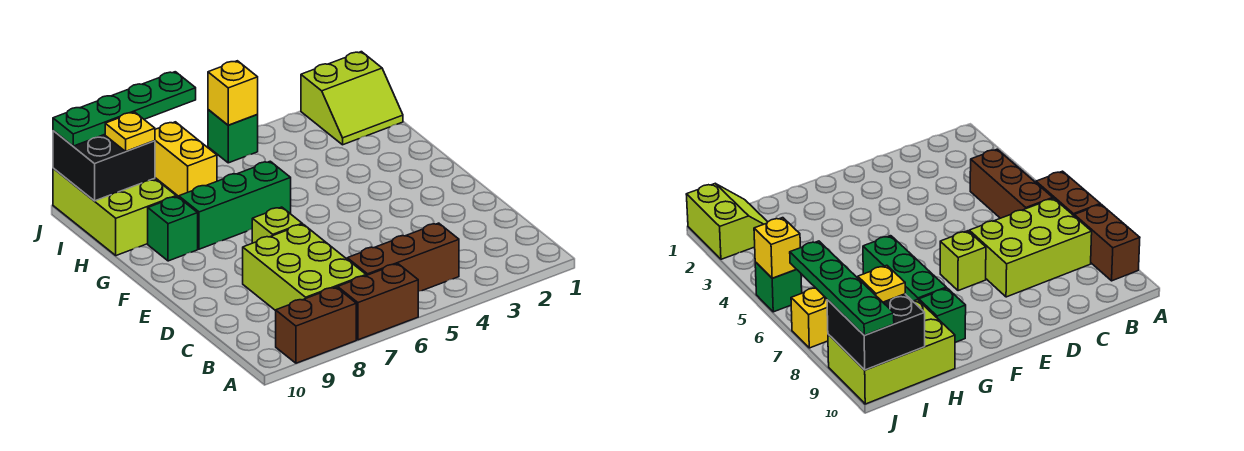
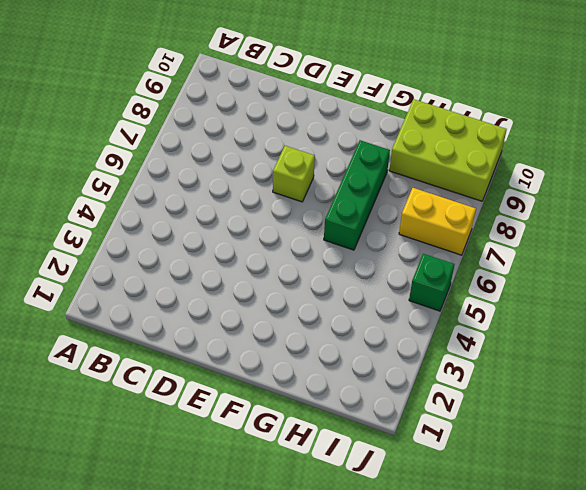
none -> brown brick A6:A7 level 1
none -> brown brick A8:A9 level 1
none -> brown brick B4:B6 level 1

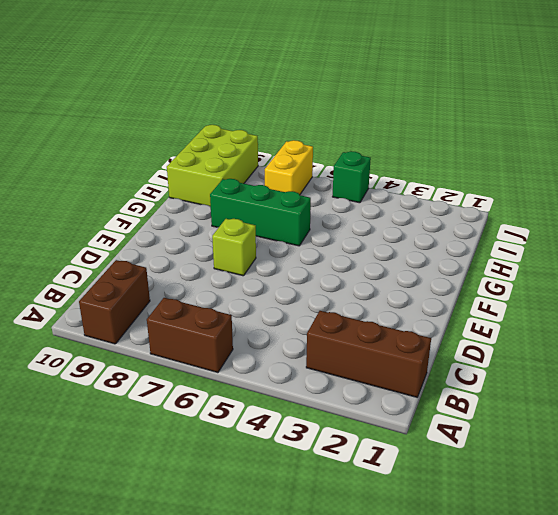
brown brick A9:B9 level 1 -> brown brick A8:A9 level 1
brown brick B1:B3 level 1 -> brown brick B4:B6 level 1
none -> lime brick B7:D8 level 1
none -> green brick G9 level 1
none -> lime slope I1:J2 level 1 top J

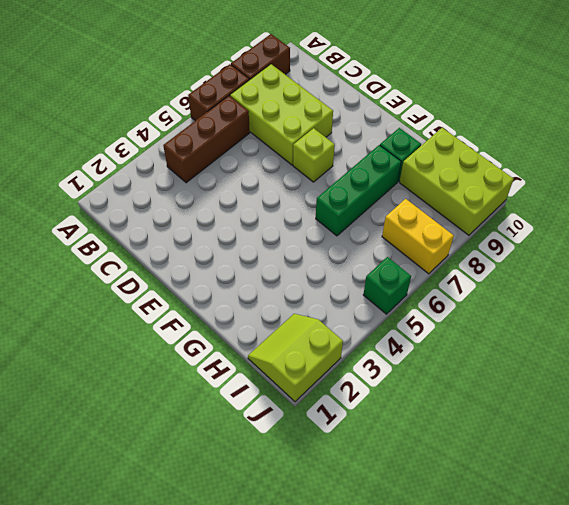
none -> black brick I9:J10 level 2
none -> yellow brick J5 level 2
none -> yellow plate I9 level 3

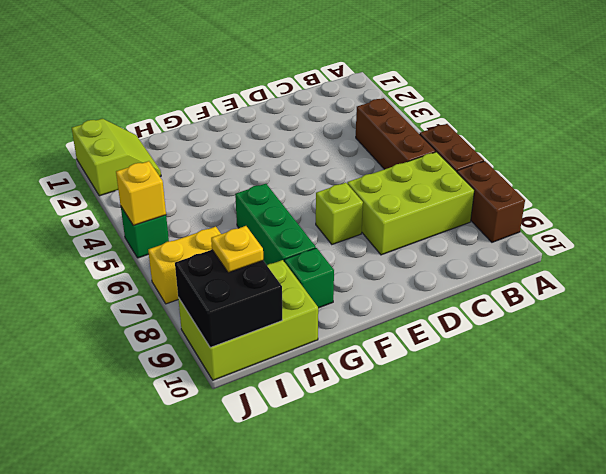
none -> green plate J7:J10 level 3

